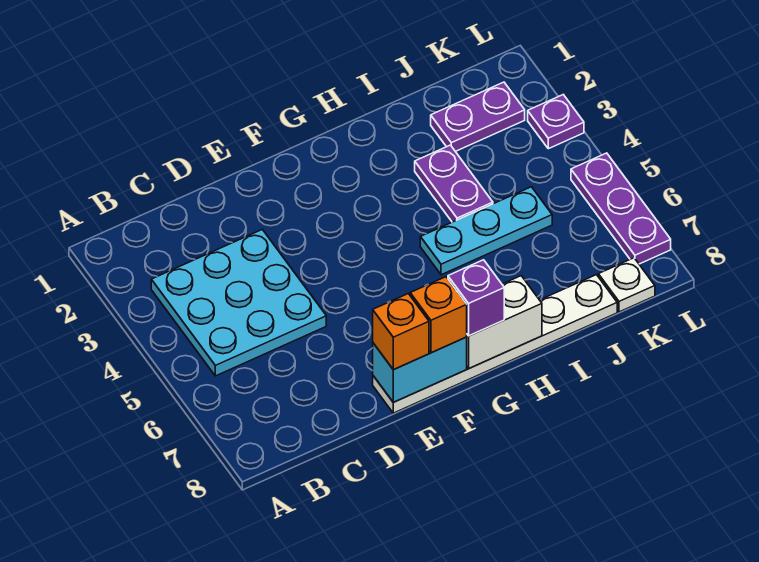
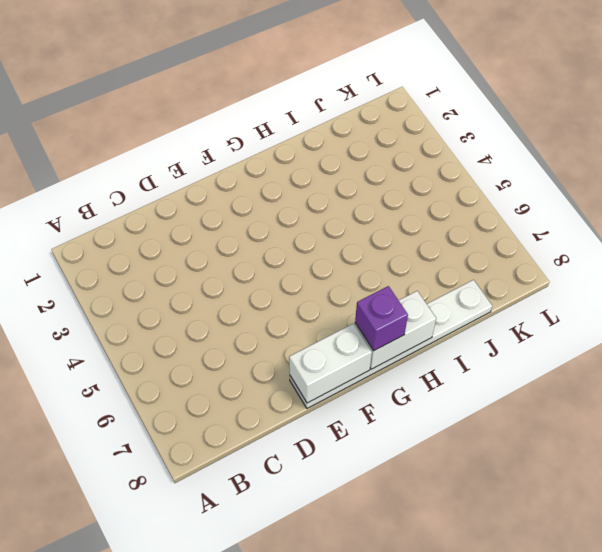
white brick E8:F8 level 2 -> cyan brick E8:F8 level 2
none -> cyan plate B3:D5 level 1
none -> cyan plate H5:J5 level 1
none -> purple plate I3:I4 level 1

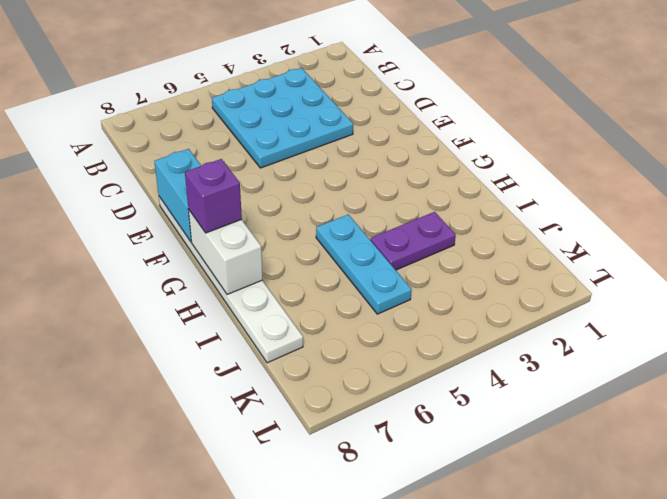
none -> purple plate J2:K2 level 1
none -> white plate K8 level 1
none -> purple plate L3 level 1

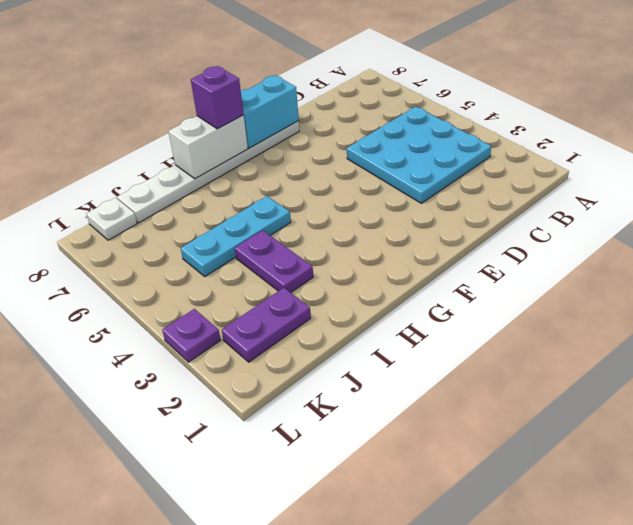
none -> purple plate L5:L7 level 1
none -> orange brick E8 level 3
none -> orange brick F8 level 3

